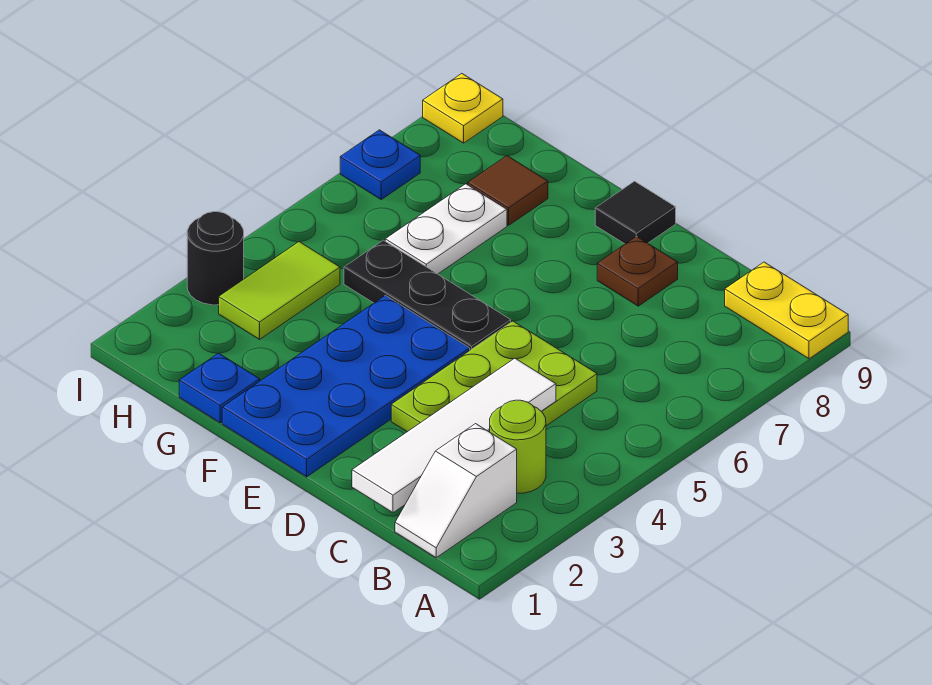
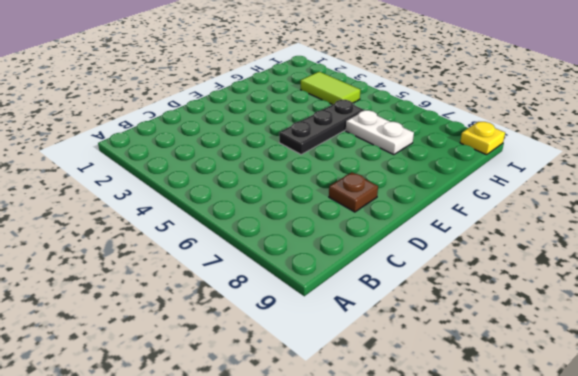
none -> yellow plate A9:B9 level 1
none -> white slope B1:B2 level 1 top 2
none -> lime round brick B3 level 1

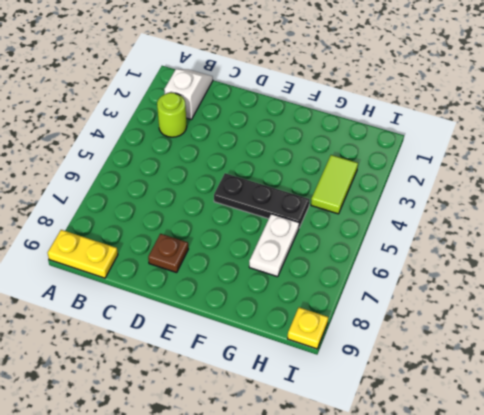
none -> lime plate C3:D5 level 1
none -> blue plate E1:F4 level 1
none -> black tile E9 level 1

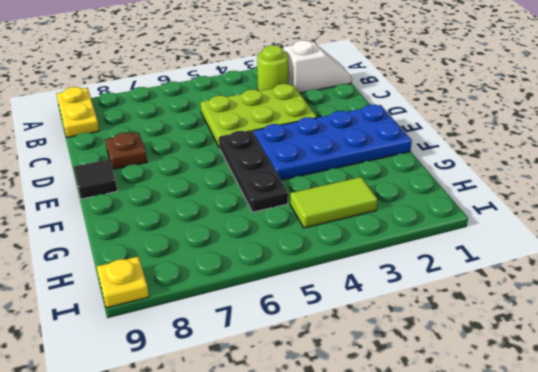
none -> blue plate G1 level 1
none -> white plate G6:G7 level 1
none -> brown tile G8 level 1

